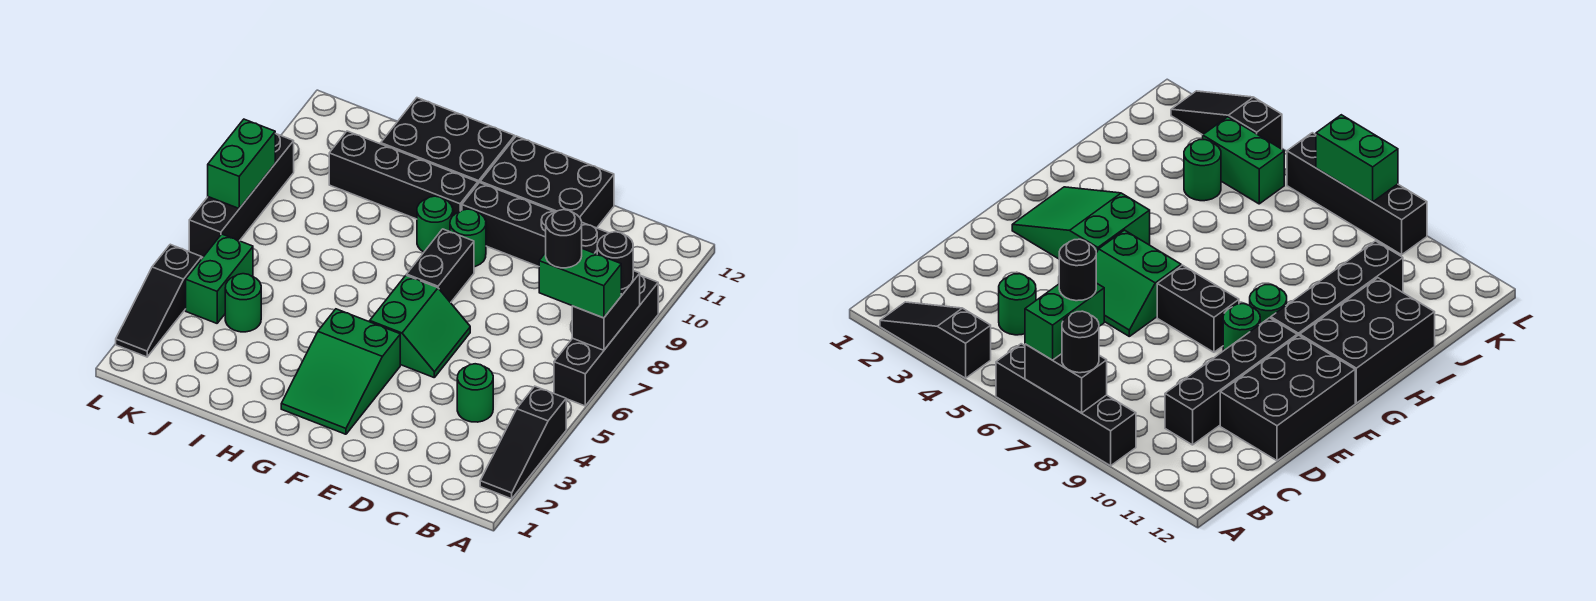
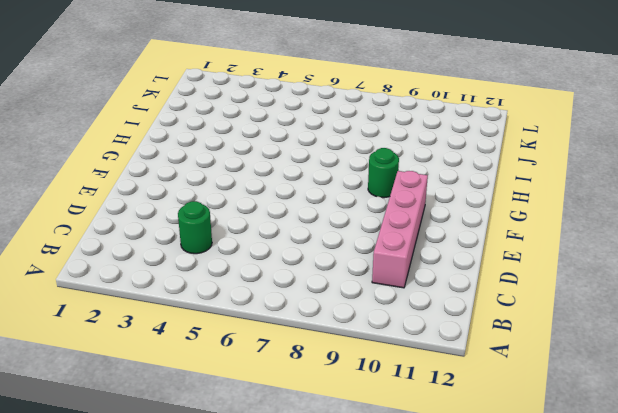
pink brick C10:F10 level 1 -> black brick C10:F10 level 1
none -> black slope A2:A4 level 1 top 4
none -> black brick A6:A9 level 1
none -> black brick D11:F12 level 1

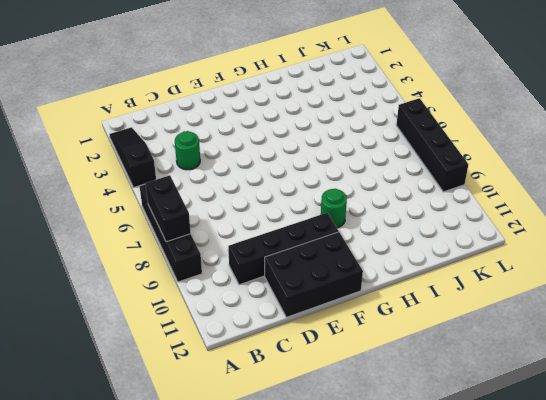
none -> green slope E5:F6 level 1 top F
none -> green slope F2:G4 level 1 top 4
none -> black brick F7:F8 level 1

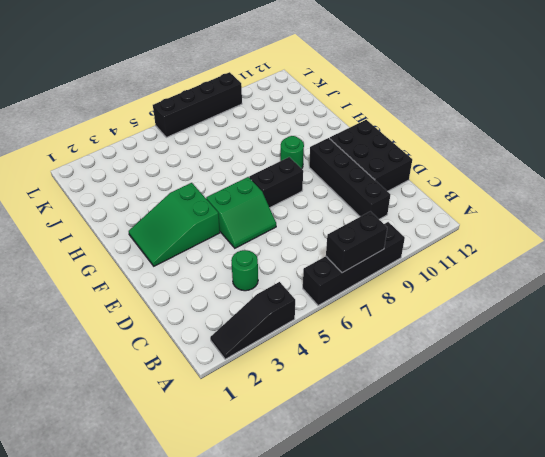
none -> green round brick F9 level 1
none -> black brick G10:J10 level 1
none -> black brick G11:I12 level 1

